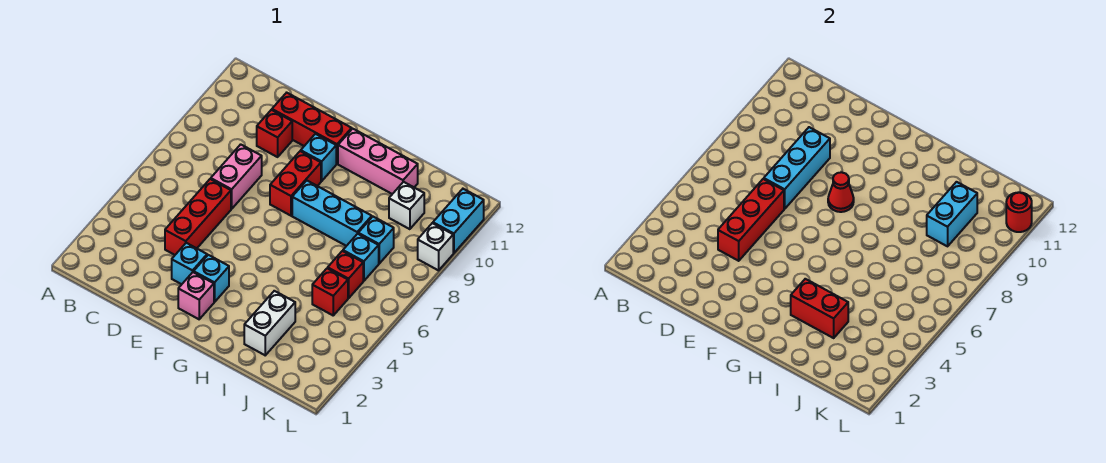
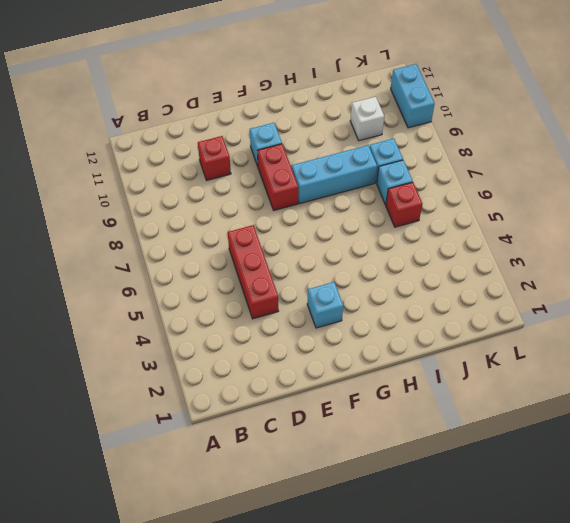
none -> pink brick D7:D8 level 1
none -> red brick D11:F11 level 1
none -> cyan brick E3 level 1

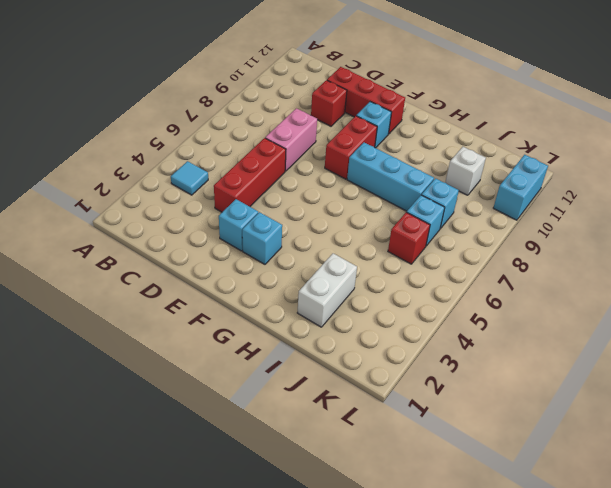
cyan tile B4 level 1 -> none
none -> pink brick F2 level 1
none -> pink brick G11:I11 level 1
none -> red brick J5 level 1

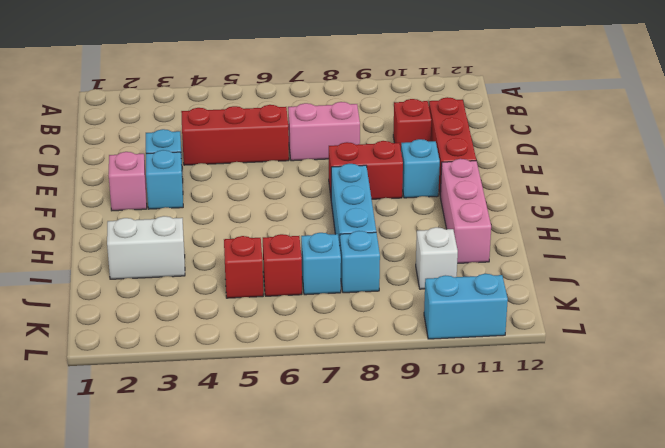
none -> white brick L9 level 1
none -> red brick D4:D6 level 2
none -> cyan brick D7:D9 level 2

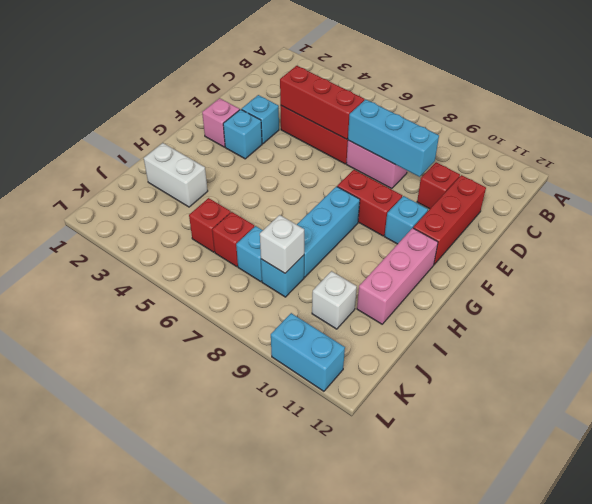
white brick J8 level 2 -> white brick L9 level 1
none -> red cone F8 level 2
none -> red brick H3:I3 level 2
none -> cyan brick J9:J10 level 2

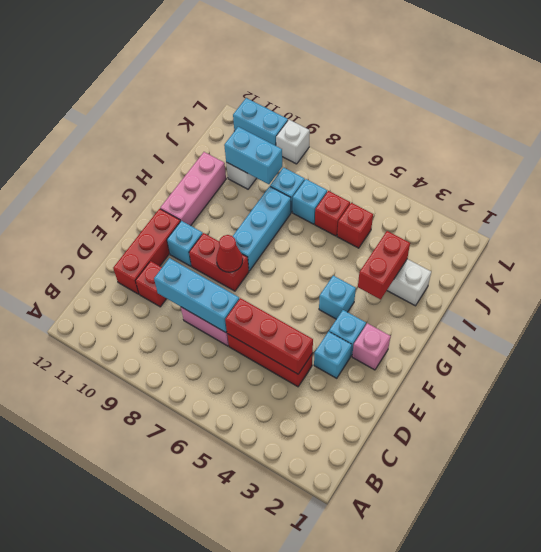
cyan brick G4 level 1 -> none
none -> red round brick L11 level 2

